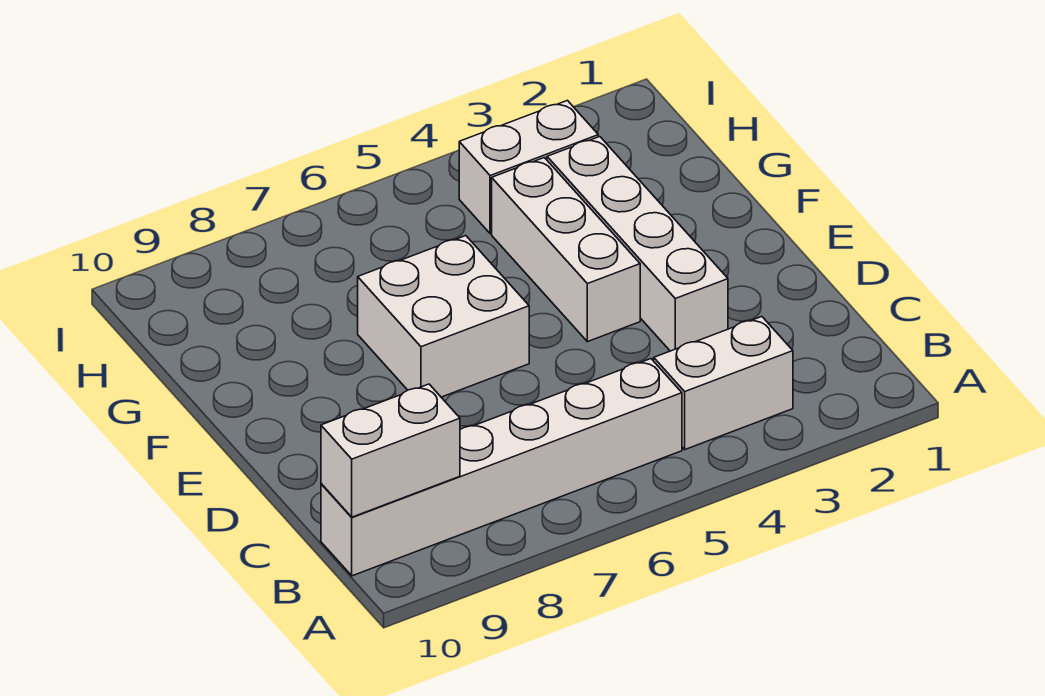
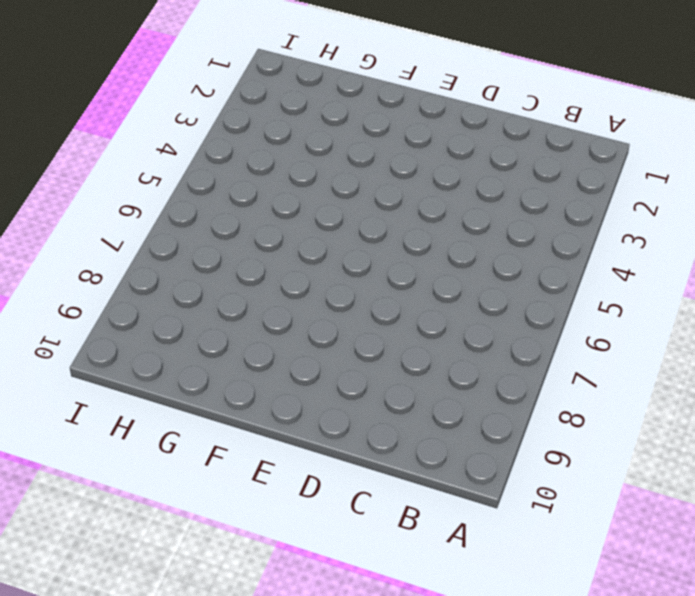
none -> white brick B3:B4 level 1
none -> white brick B5:B10 level 1

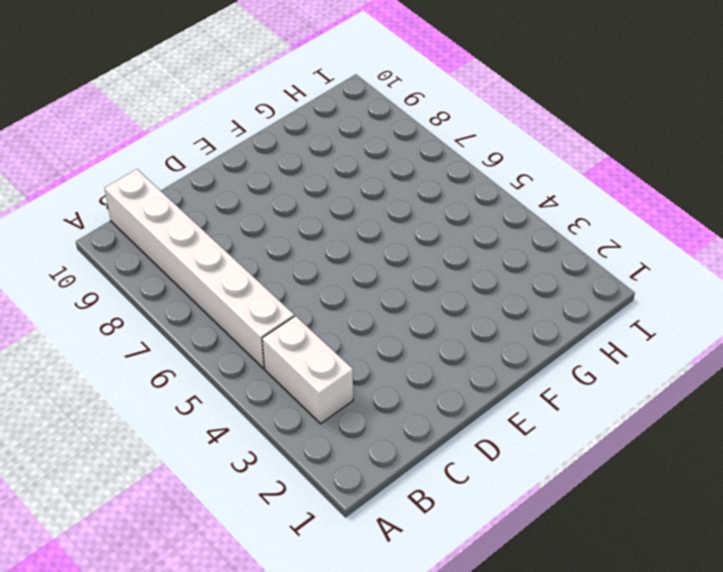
none -> white brick D3:G3 level 1
none -> white brick E4:G4 level 1

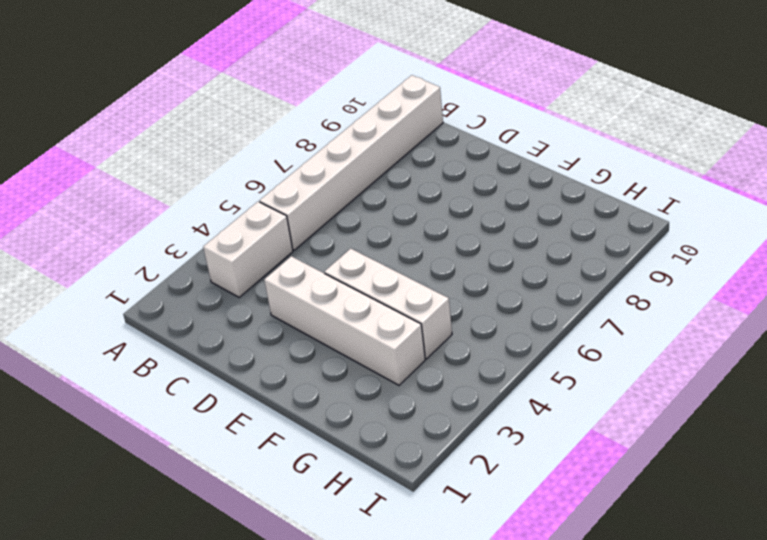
none -> white brick E6:F7 level 1
none -> white brick H3:H4 level 1

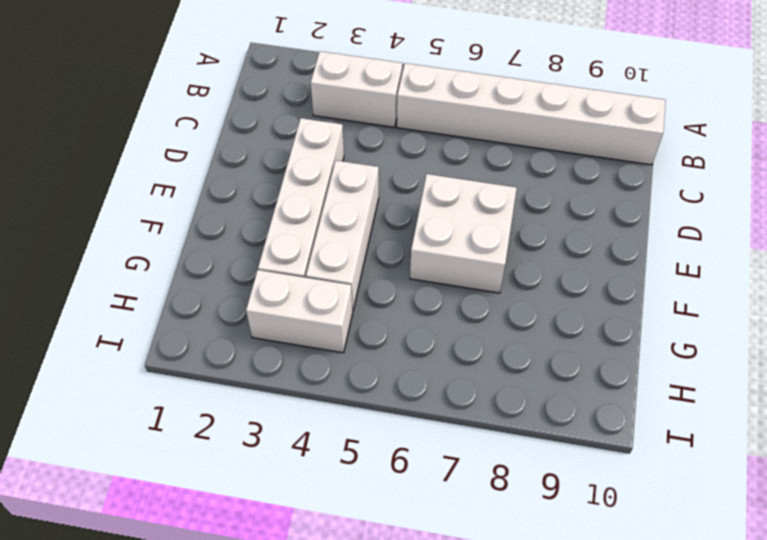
none -> white brick B9:B10 level 2

